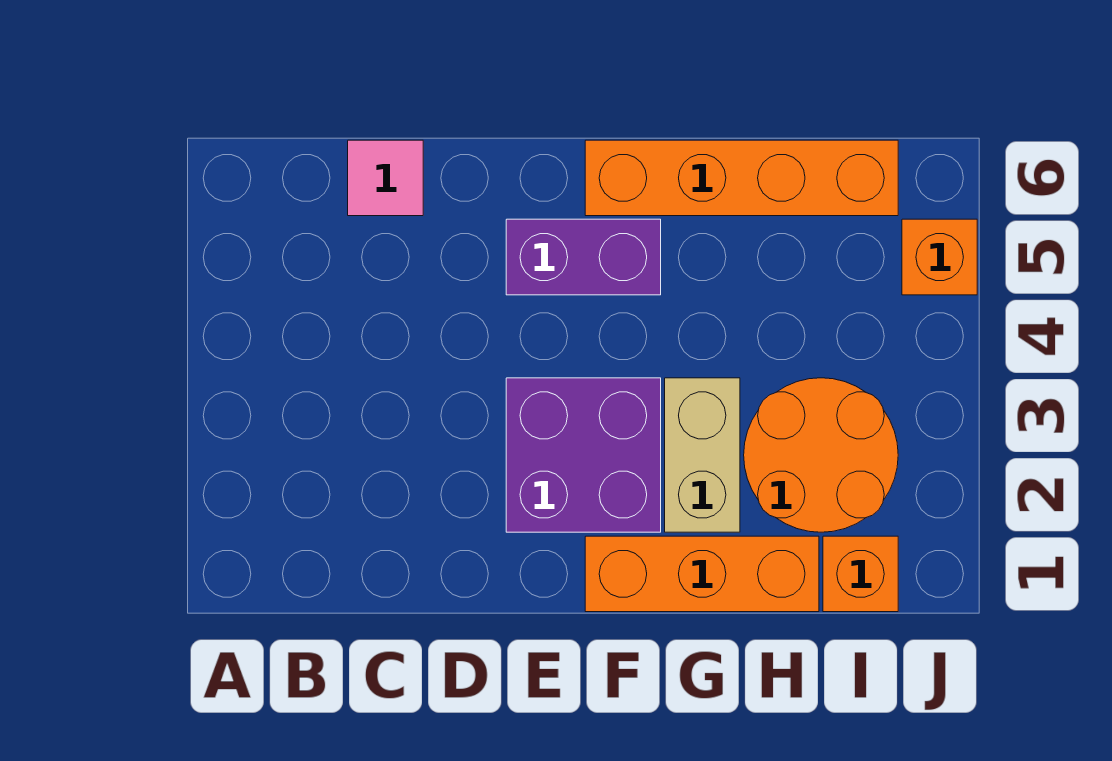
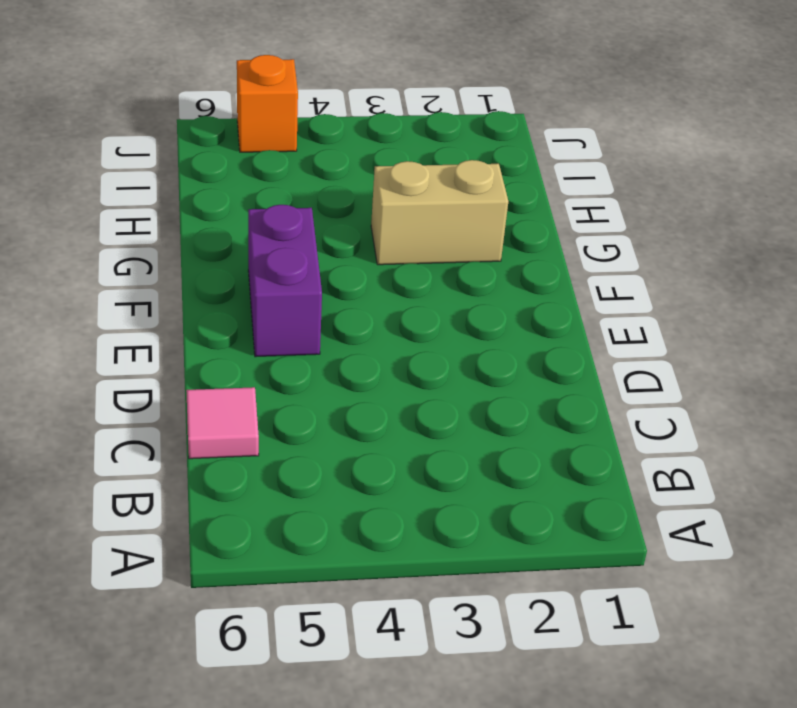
none -> purple brick E2:F3 level 1
none -> orange brick F1:H1 level 1

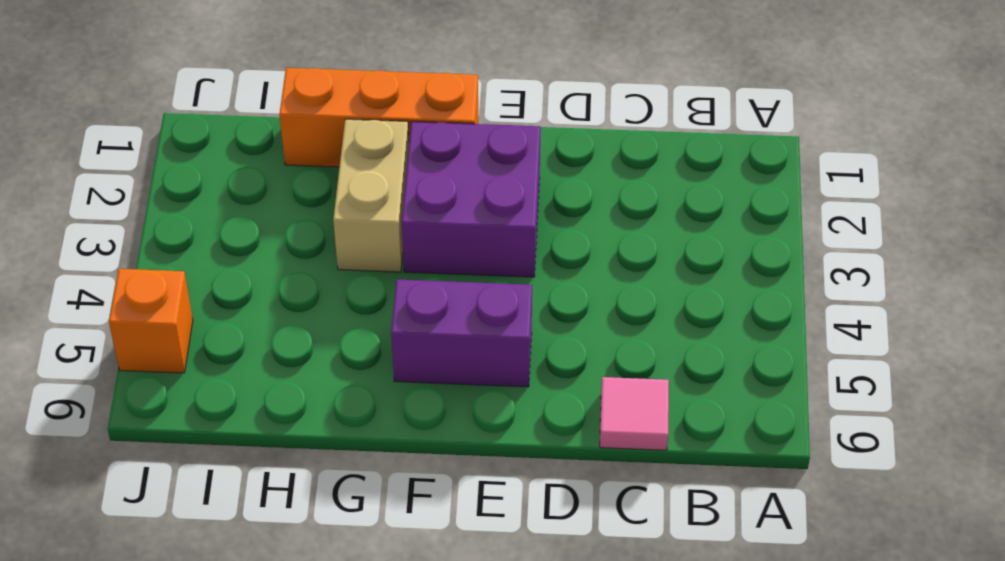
none -> orange brick F6:I6 level 1
none -> orange round brick H2:I3 level 1

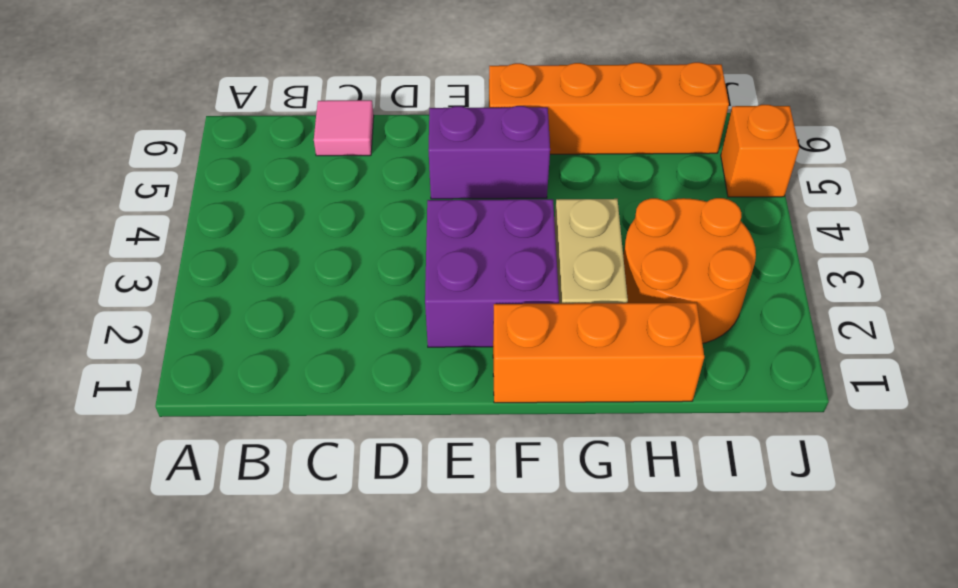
none -> orange brick I1 level 1

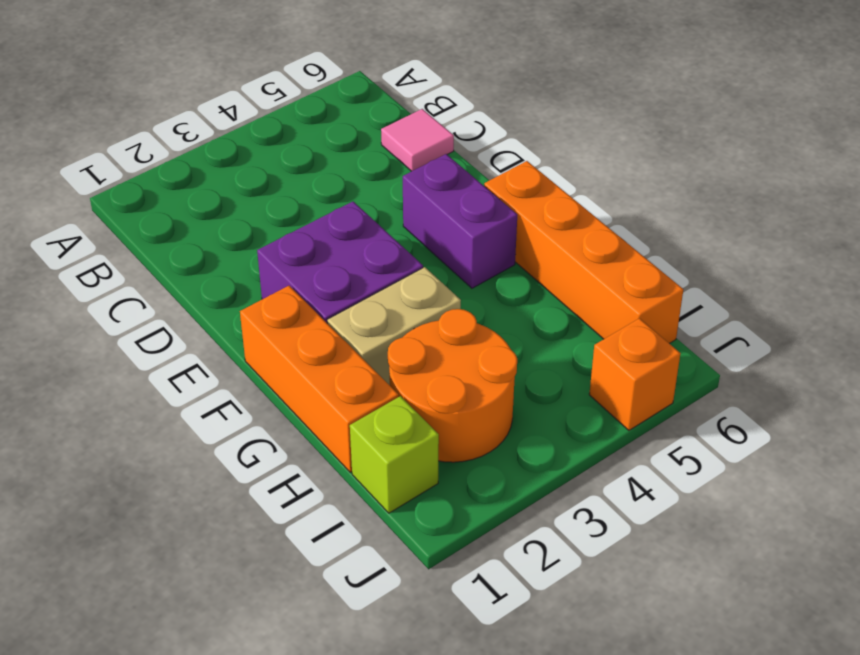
lime brick I1 level 1 -> orange brick I1 level 1

